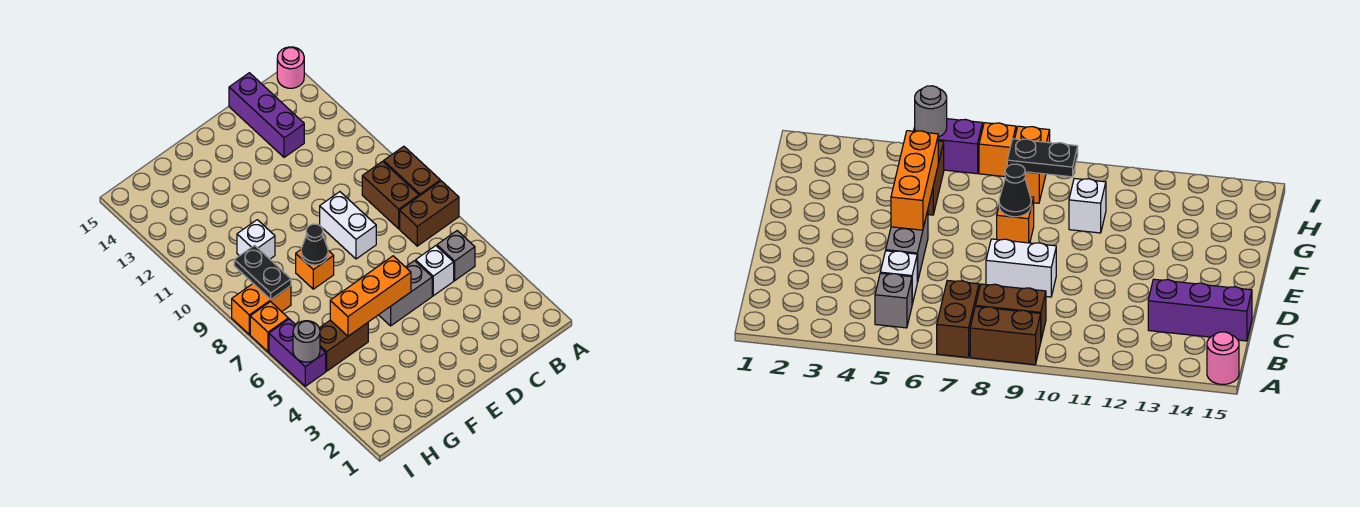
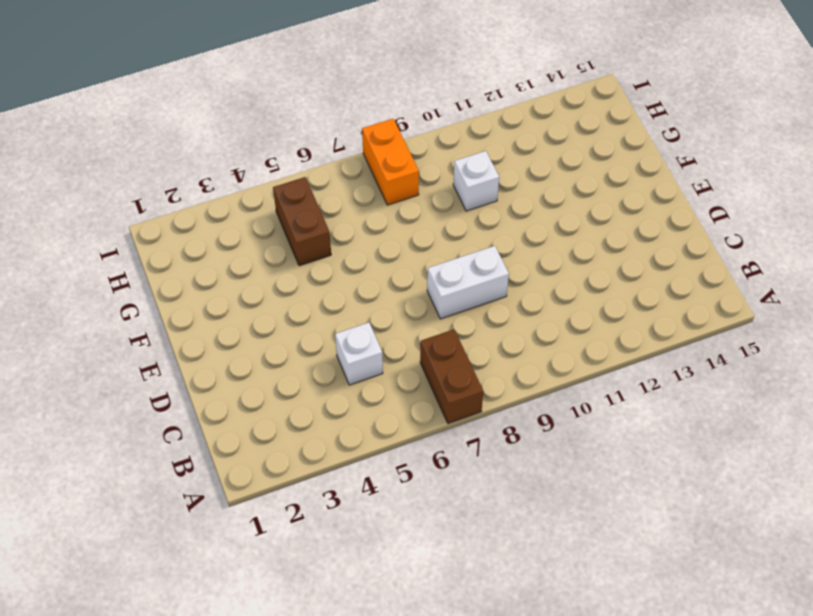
none -> brown brick A8:A9 level 1
none -> pink round brick A15 level 1
none -> grey brick B5 level 1

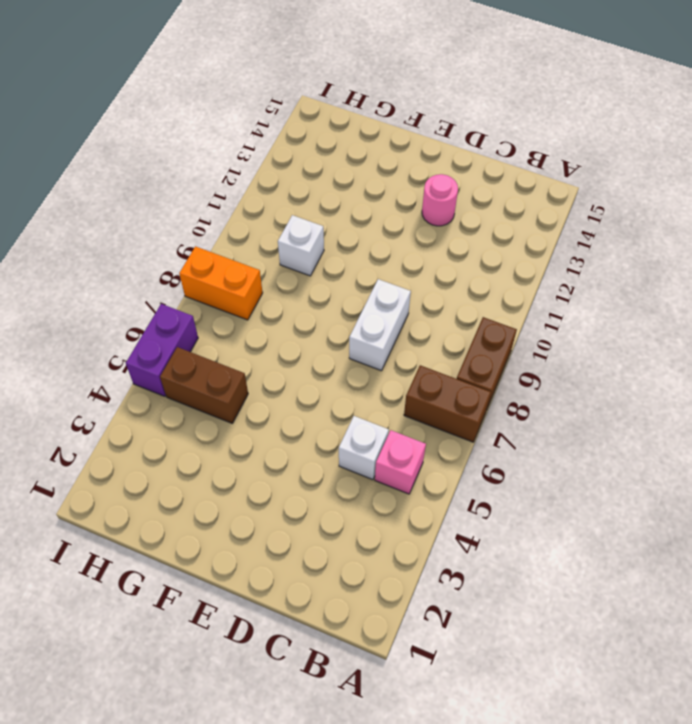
pink brick B5 level 1 -> grey brick B5 level 1
pink round brick D13 level 1 -> pink round brick A15 level 1
none -> brown brick B8:B9 level 1
none -> purple brick C13:C15 level 1
none -> grey brick D5:E5 level 1

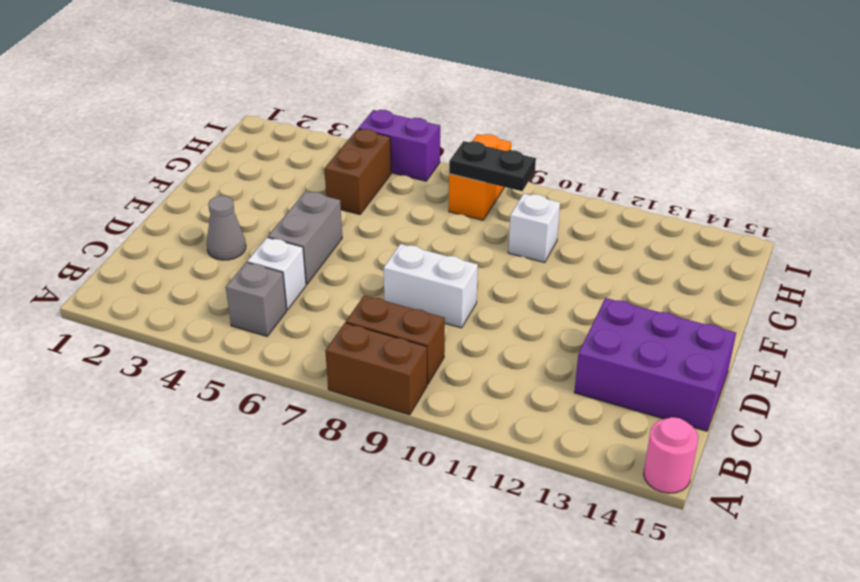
purple brick C13:D15 level 1 -> purple brick C13:C15 level 1
grey cone D3 level 1 -> none
none -> brown brick A7:B7 level 1
none -> orange brick F8 level 1
none -> orange brick I7 level 1

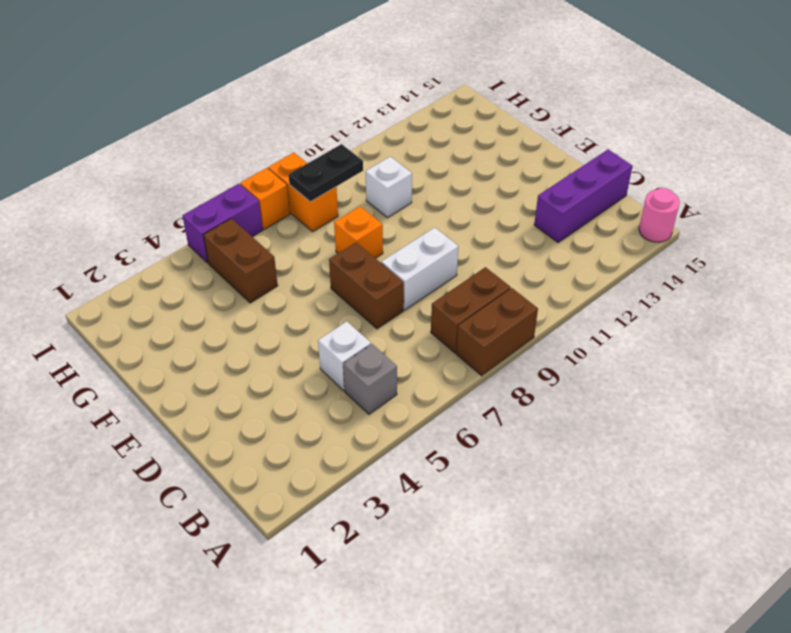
brown brick D7:E7 level 1 -> brown brick A7:B7 level 1
none -> grey brick D5:E5 level 1
none -> orange brick E5:G5 level 2
none -> black cone F8 level 2

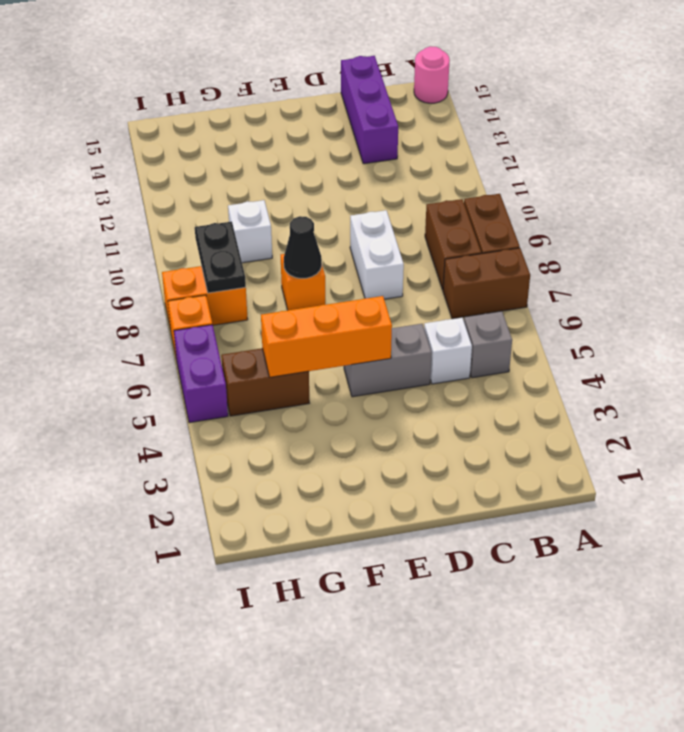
none -> grey round brick I5 level 2

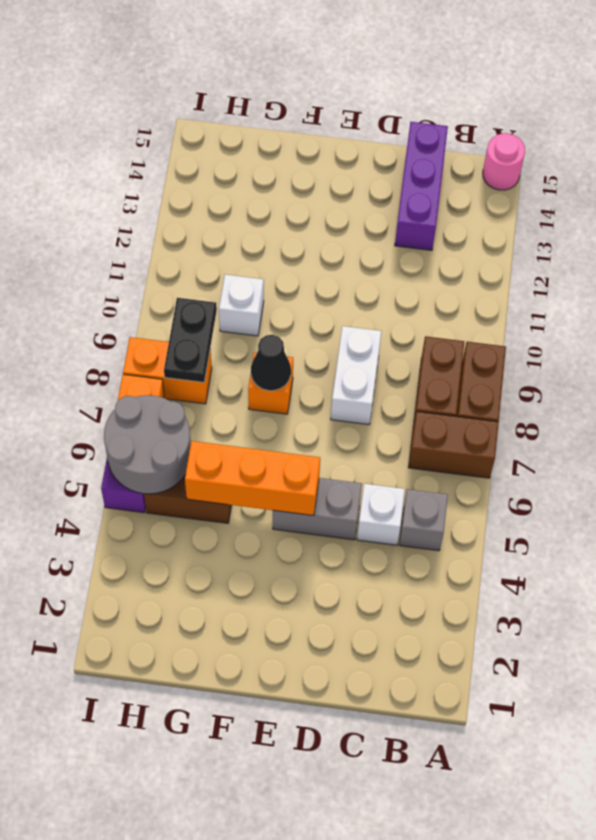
grey round brick H5:I6 level 2 -> grey round brick I5 level 2

